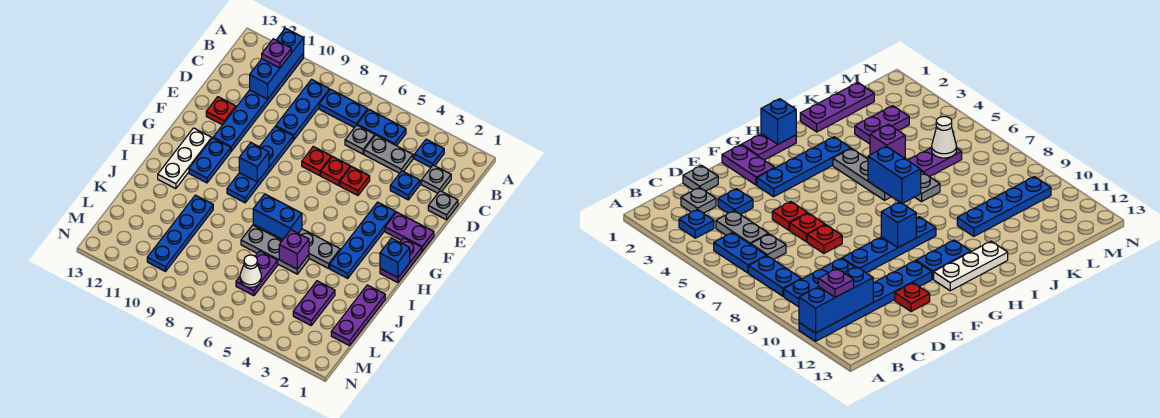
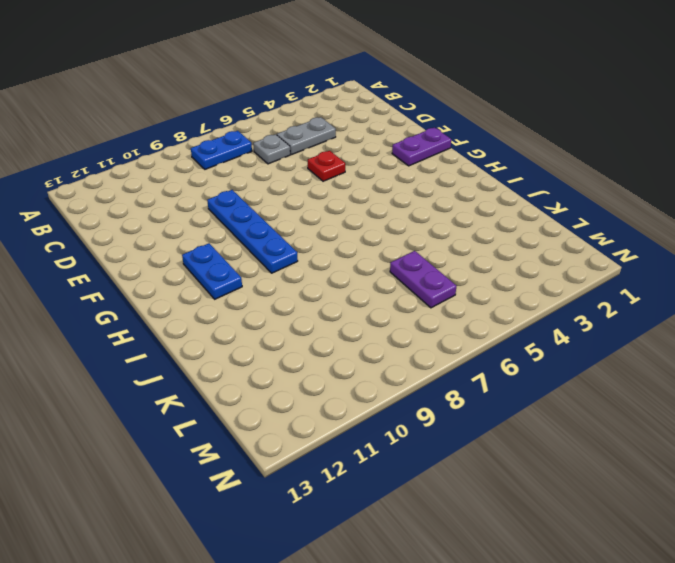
none -> blue plate A11:F11 level 1
none -> blue plate B3 level 1
none -> blue plate B5:B6 level 1
none -> blue plate B9:D9 level 1

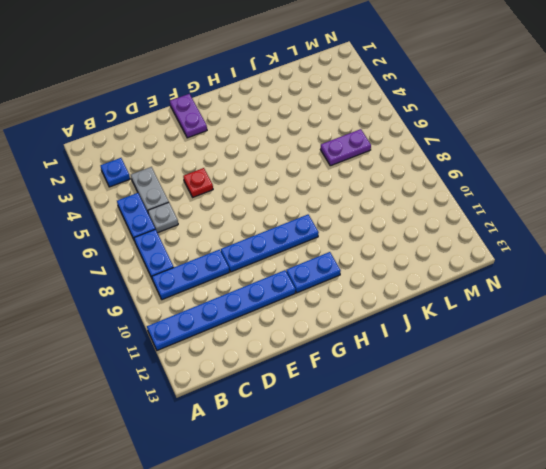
none -> grey plate C2 level 1
none -> grey plate D1 level 1
none -> blue plate D3 level 1
none -> red plate E6 level 1

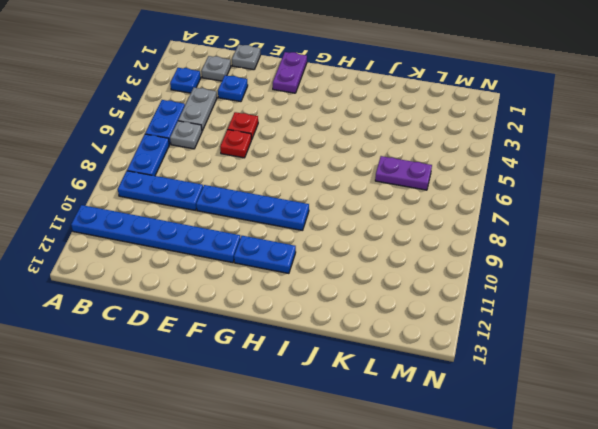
none -> red plate E7 level 1
none -> red plate E12 level 1
none -> blue plate F3:I3 level 1
none -> purple plate G1:H1 level 1

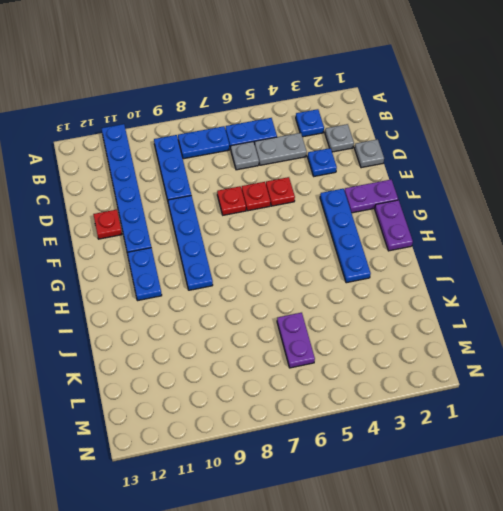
none -> white plate G12:I12 level 1
none -> grey plate I4:I6 level 1
none -> purple plate J1:L1 level 1
none -> grey plate J5:J7 level 1

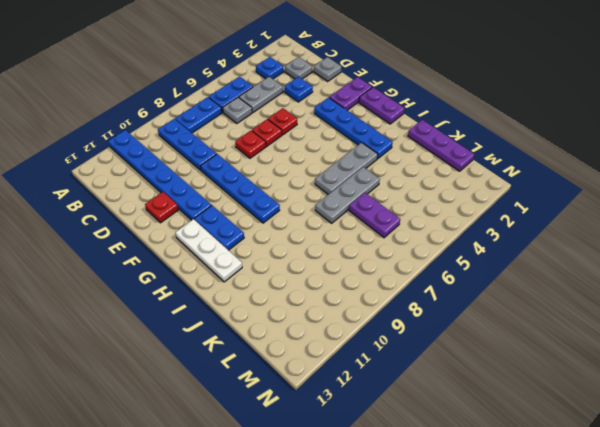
none -> blue plate J10:M10 level 1
none -> purple plate K3:L3 level 1
none -> blue brick A11:C11 level 2
none -> blue brick G9 level 2

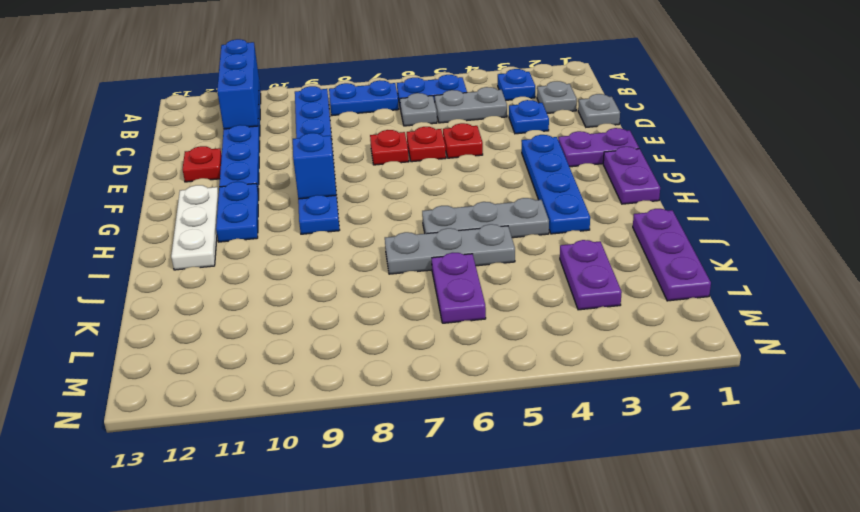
none -> blue plate J10:M10 level 1
none -> blue brick H1 level 2
none -> blue brick I6:I7 level 2
none -> purple brick J5 level 2

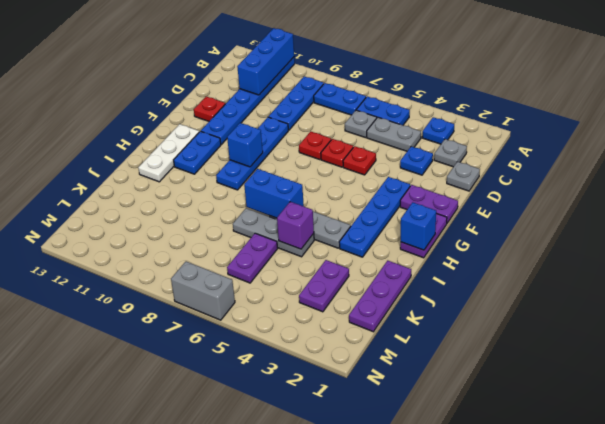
grey brick N6:N7 level 1 -> none
none -> blue plate J10:M10 level 1
none -> white cone L6 level 2
none -> purple plate B11 level 3

